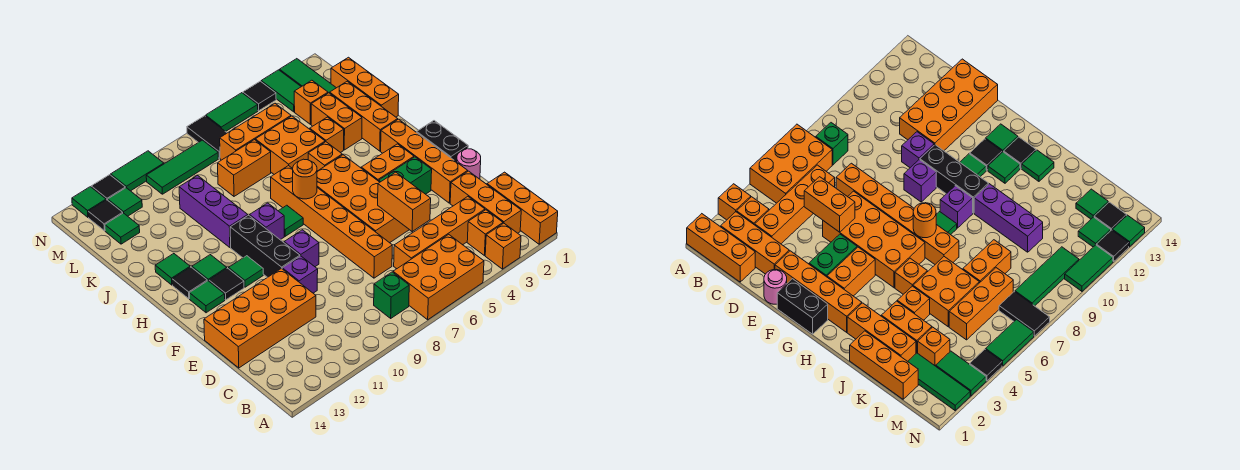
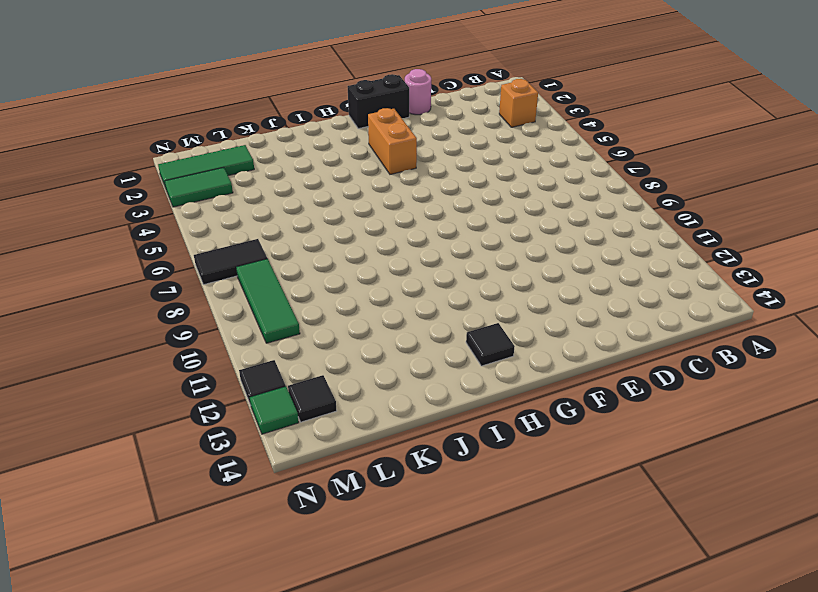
none -> orange brick A1:C1 level 1
none -> orange brick A3 level 1
none -> orange brick A5:B7 level 1
none -> orange brick B2:D2 level 1

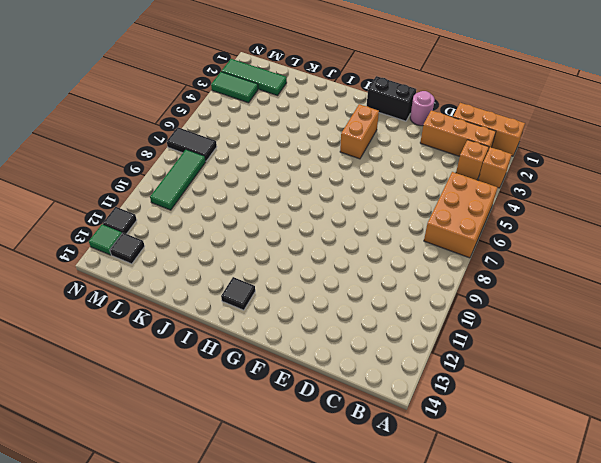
none -> green brick B8 level 1
none -> orange brick C3:C6 level 1
none -> orange brick D7:I7 level 1
none -> orange brick D11:E14 level 1

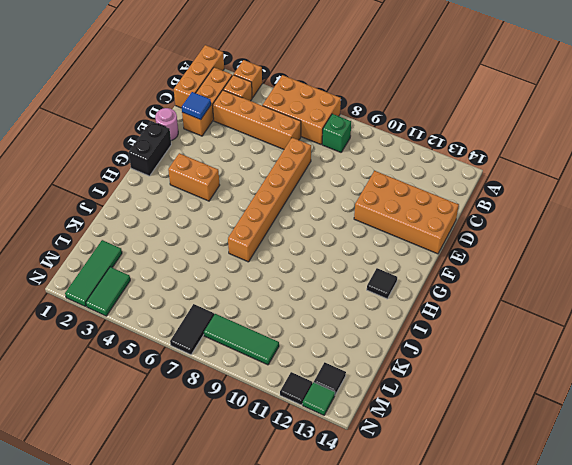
blue tile D2 level 2 -> none
none -> orange brick E2:H2 level 1
none -> orange brick E5:H6 level 1
none -> purple brick E10 level 1
none -> green brick F3:F4 level 1

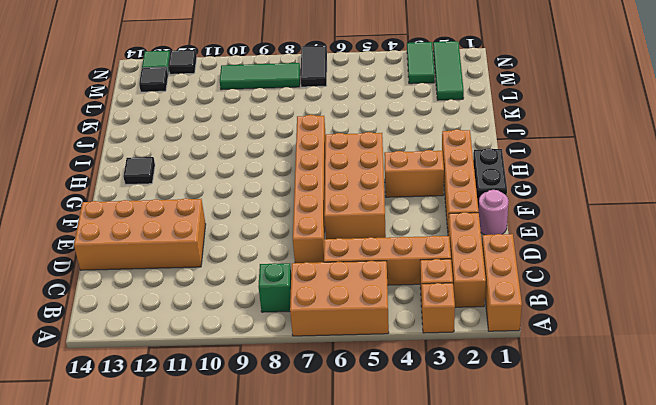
none -> purple brick E10 level 1
none -> green brick F3:F4 level 1
none -> purple brick F9 level 1
none -> black brick F10:H10 level 1

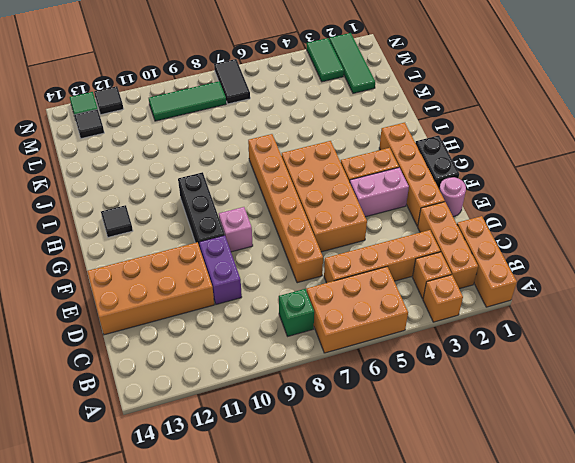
purple brick D10:E10 level 1 -> purple brick E10 level 1
pink brick F3:F4 level 1 -> green brick F3:F4 level 1
pink brick F9 level 1 -> purple brick F9 level 1
none -> green tile G11 level 1
none -> black tile G12 level 1
none -> green tile G13 level 1
none -> green tile H8 level 1

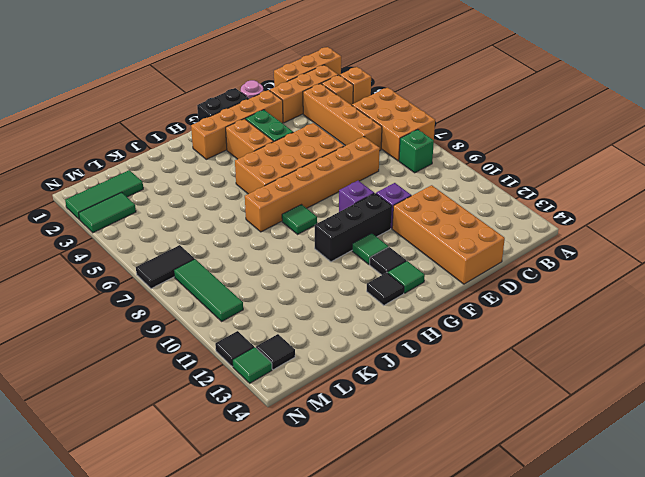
none -> purple brick H9 level 1
none -> green tile H12 level 1
none -> orange brick I2:K2 level 1
none -> orange brick I5 level 1

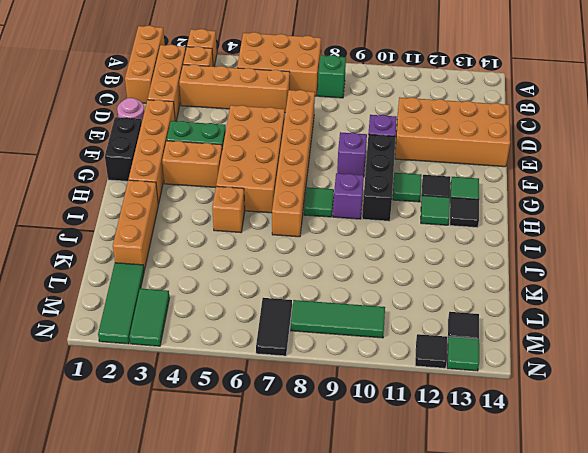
none -> purple brick I10:K10 level 1
none -> green tile I13 level 1
none -> orange brick J1:L1 level 1
none -> orange brick J3:K3 level 1

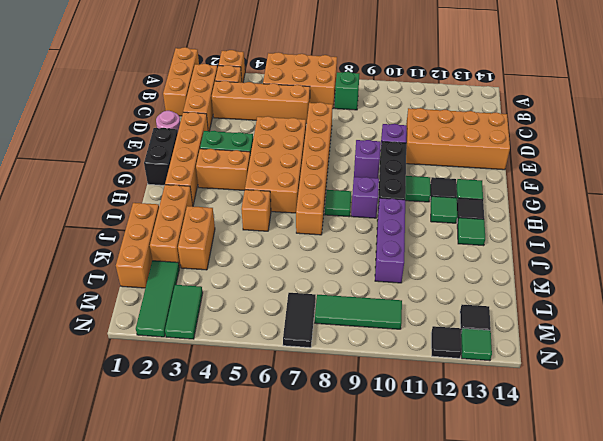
none -> orange brick J4 level 1
none -> orange brick J5:K6 level 1
none -> orange brick K7:K8 level 1
none -> orange brick L3 level 1

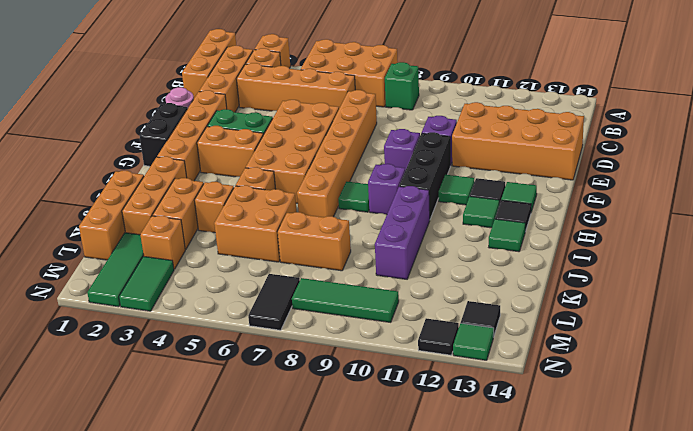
none -> orange brick L5:L7 level 1
none -> green tile L13 level 1
none -> green tile M12 level 1
none -> black tile N4 level 1

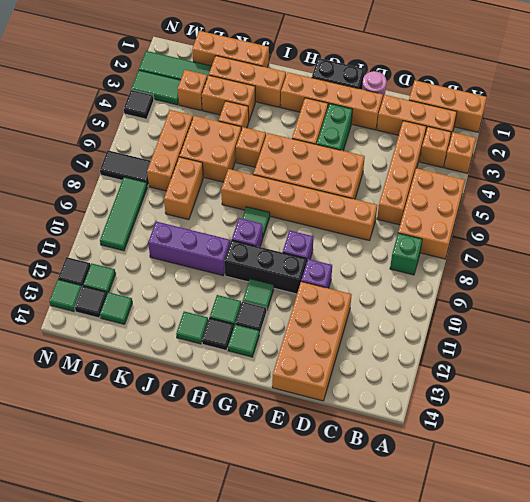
none -> green tile N5:N6 level 1
none -> green tile N10:N11 level 1
none -> orange brick D5:E5 level 2
none -> orange round brick H7 level 2

